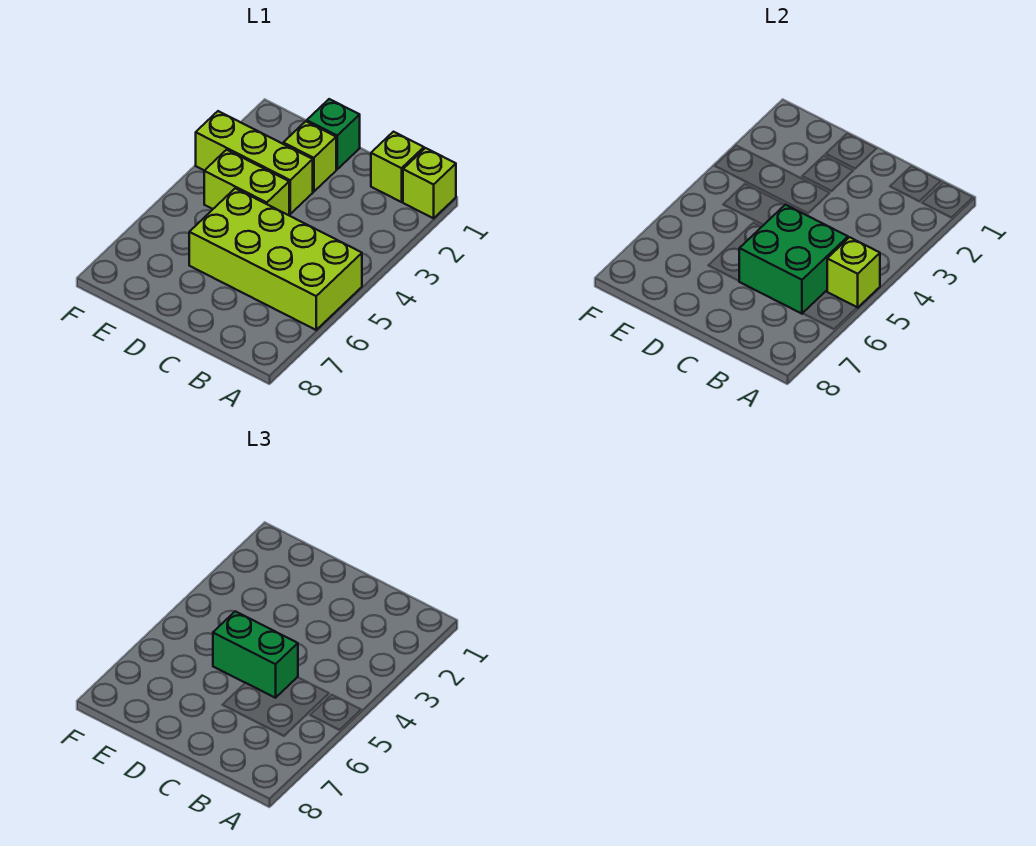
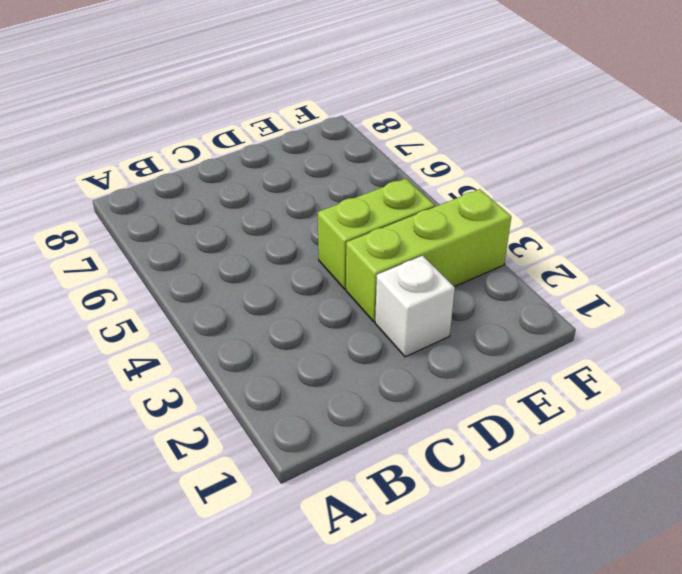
white brick D2 level 1 -> lime brick D2 level 1
none -> lime brick A1 level 1
none -> lime brick A5:D6 level 1

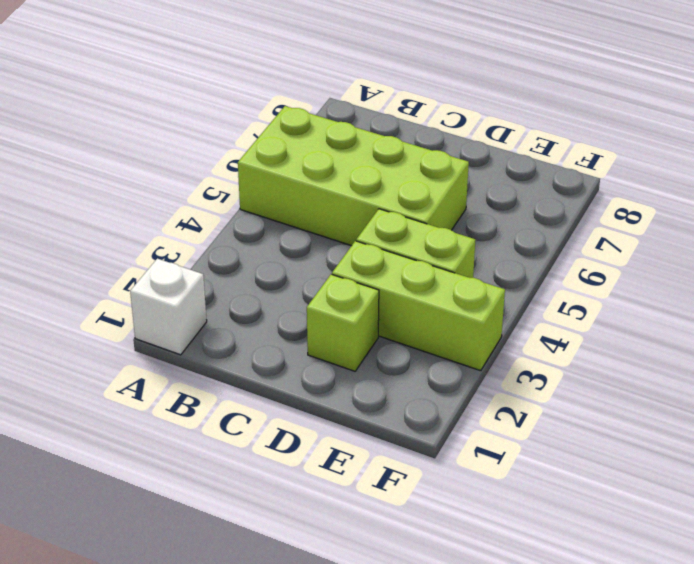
white brick A1 level 1 -> lime brick A1 level 1
none -> lime brick B1 level 1
none -> green brick D1 level 1

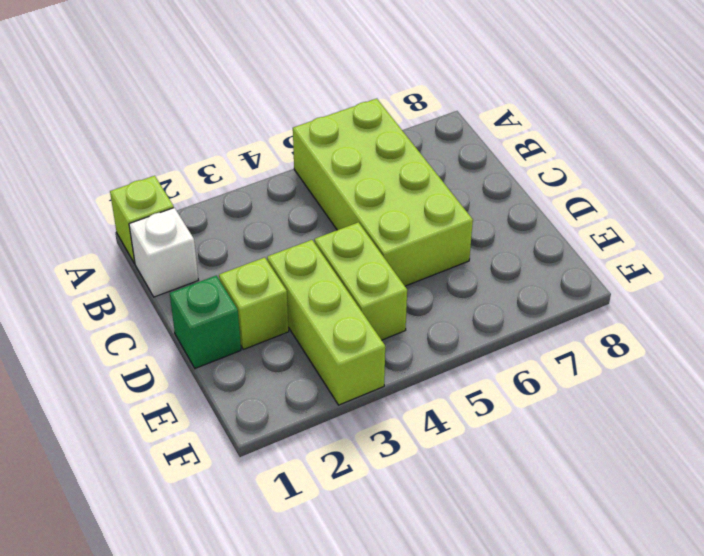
white brick B1 level 1 -> lime brick B1 level 1
none -> lime brick A5 level 2
none -> green brick B5:C6 level 2

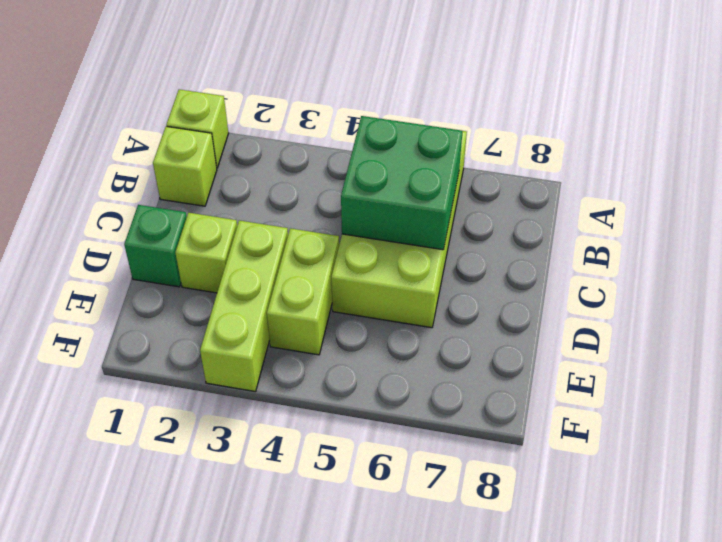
none -> lime brick A5 level 2
none -> green brick C5:D5 level 3

